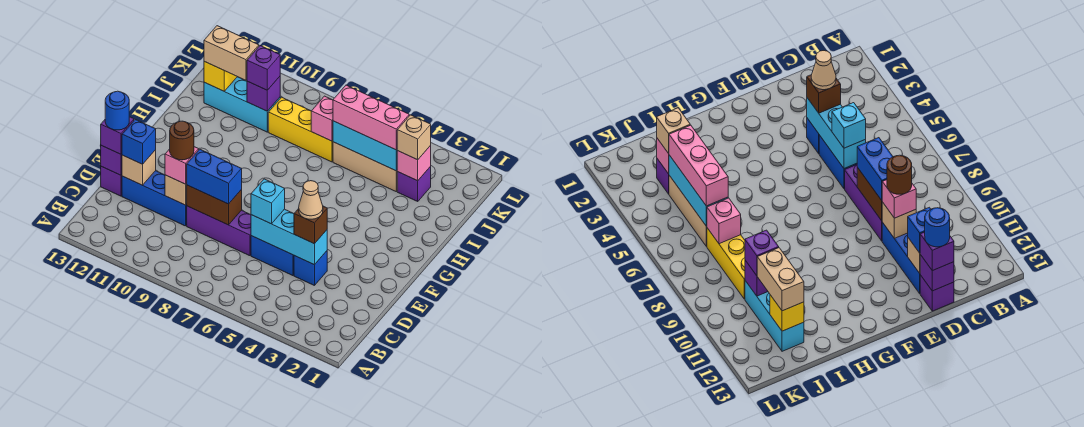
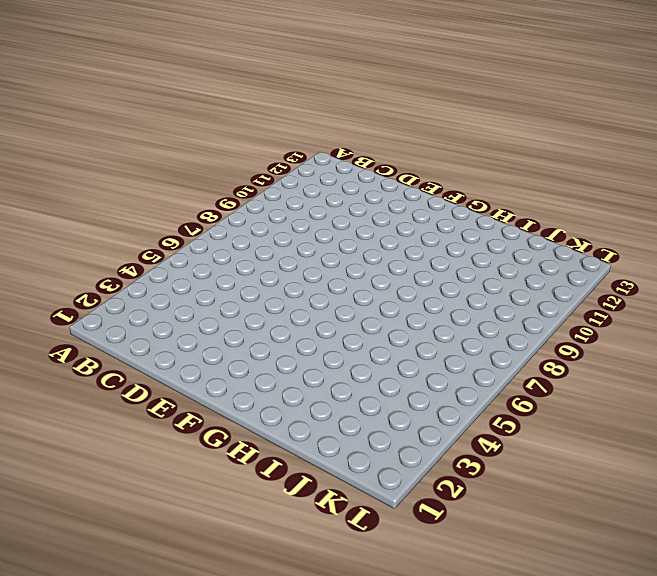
none -> blue brick D4 level 1
none -> blue brick D5:D6 level 1
none -> purple brick D7:D9 level 1
none -> blue brick D10:D12 level 1

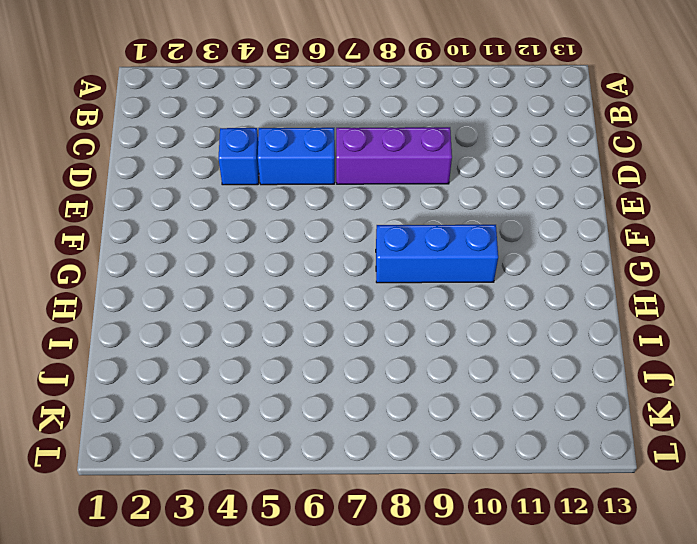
blue brick G8:G10 level 1 -> blue brick D10:D12 level 1
none -> purple brick D13 level 1
none -> purple brick J3 level 1
none -> tan brick J4:J6 level 1
none -> yellow brick J7:J9 level 1

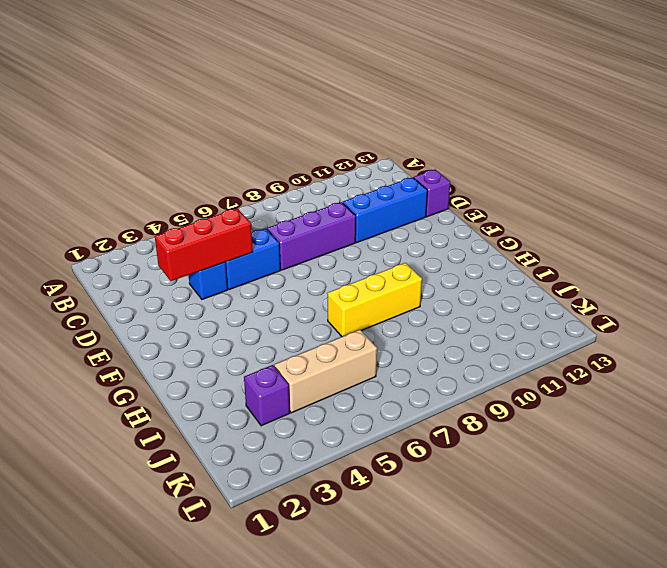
red brick D3:D5 level 2 -> cyan brick D4:D6 level 2
yellow brick H7:H9 level 1 -> yellow brick J7:J9 level 1
none -> cyan brick J10:J12 level 1
none -> brown brick D8:D9 level 2
none -> tan brick D10 level 2
none -> tan brick D12 level 2

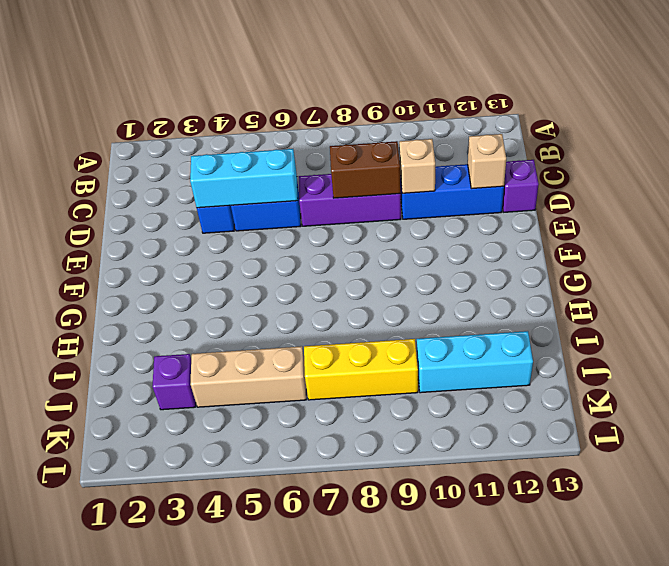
none -> purple brick D13 level 2
none -> pink brick J3 level 2
none -> cyan brick J4:J6 level 2
none -> pink brick J7 level 2

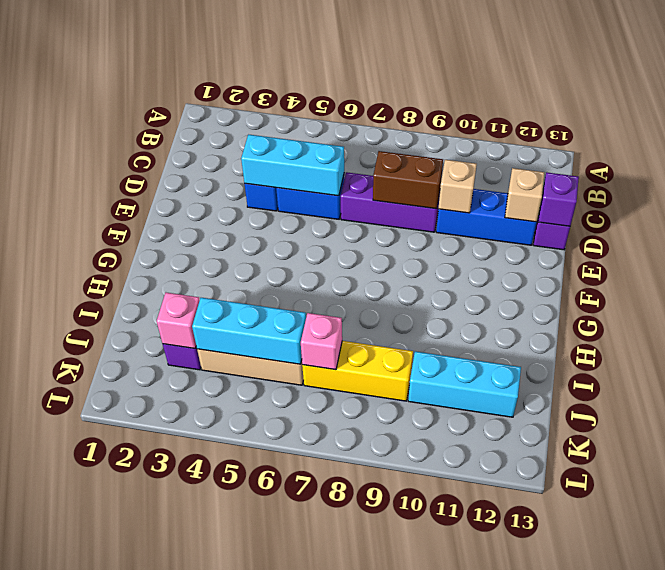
none -> purple brick J10 level 2
none -> yellow brick J12 level 2
none -> brown brick D4 level 3
none -> cyan brick D6 level 3

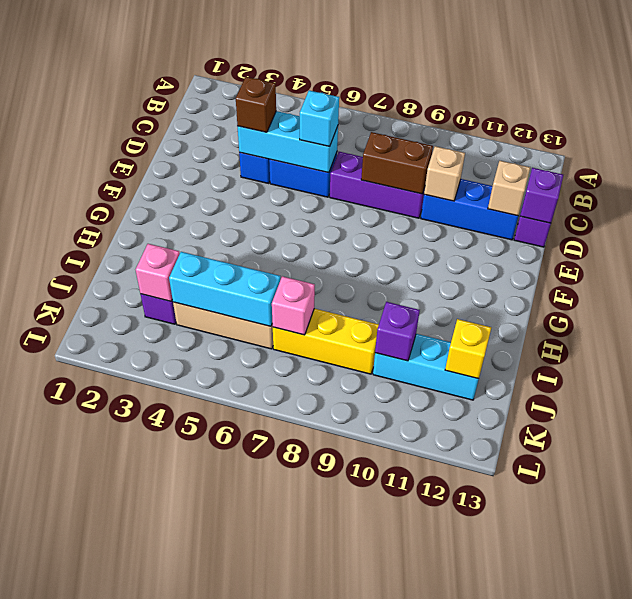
none -> blue brick D8:D9 level 3
none -> pink brick D10 level 3
none -> blue brick D12 level 3
none -> purple brick D13 level 3

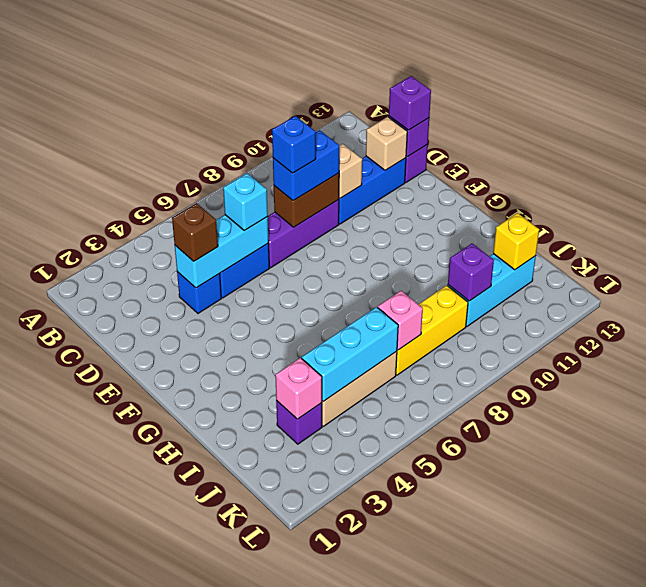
blue brick D8 level 4 -> blue brick D12 level 3
none -> pink brick D10 level 3
none -> tan brick J3 level 3
none -> pink brick J4:J6 level 3
none -> purple brick J10 level 3

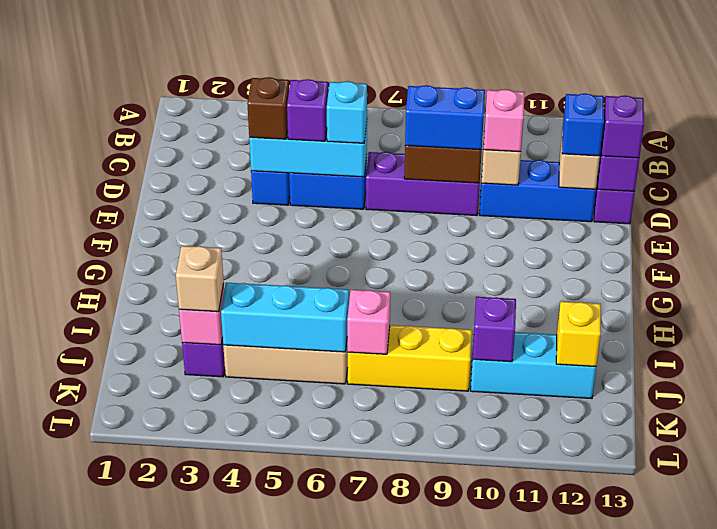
purple brick D5 level 3 -> purple brick J10 level 3
none -> pink brick J4:J6 level 3
none -> tan brick J11:J12 level 3
none -> tan cone D4 level 4
none -> brown round brick D10 level 4

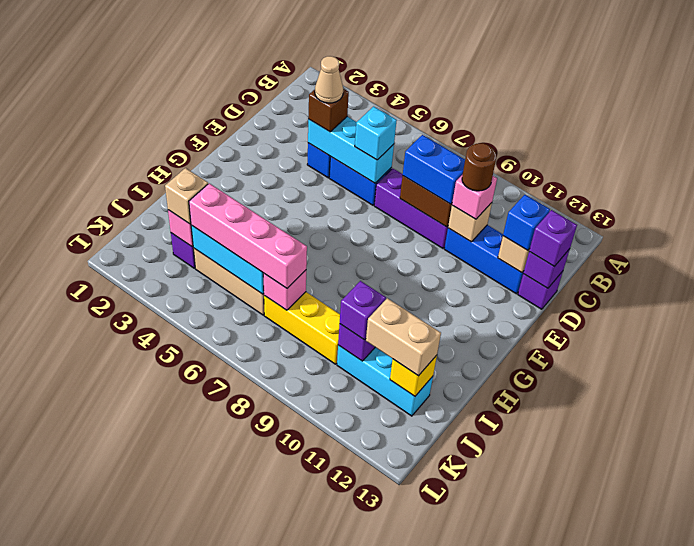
pink brick J4:J7 level 3 -> pink brick J4:J6 level 3
none -> blue round brick D13 level 4

